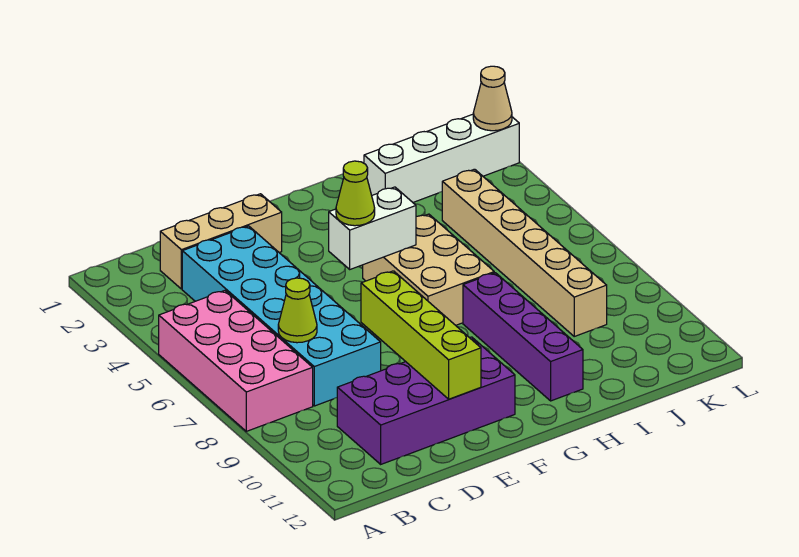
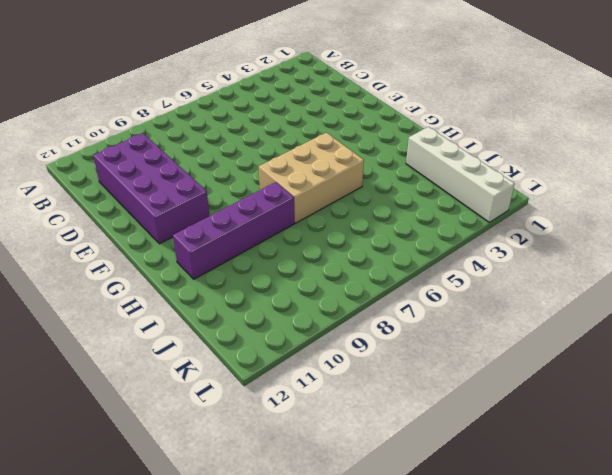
none -> pink brick A5:B8 level 1
none -> tan brick C2:E2 level 1
none -> cyan brick C3:D8 level 1

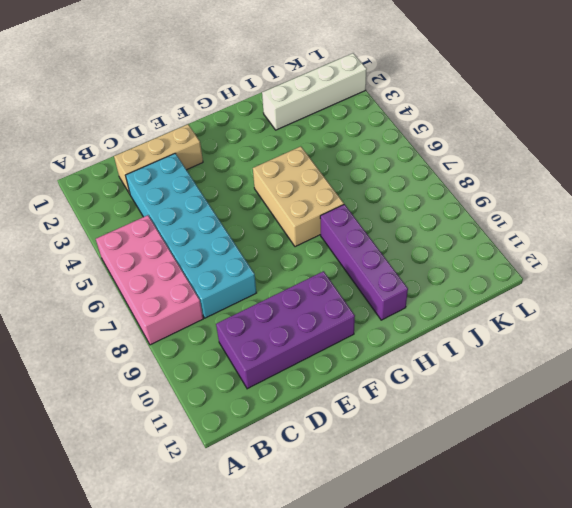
none -> tan brick J4:J9 level 1
none -> lime cone C7 level 2
none -> lime brick E8:E11 level 2

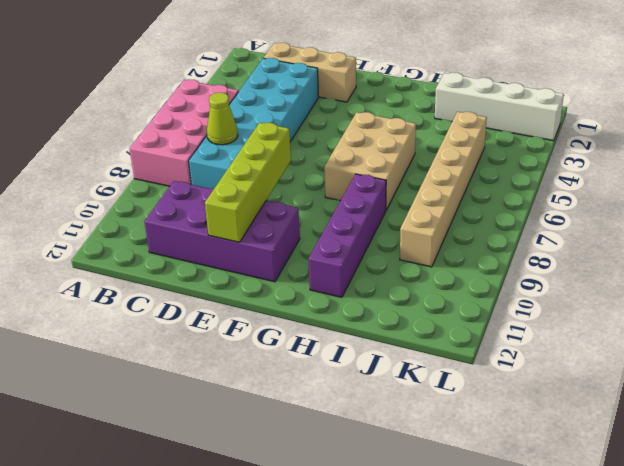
none -> white brick F5:G5 level 2
none -> tan cone L2 level 2
none -> lime cone F5 level 3

